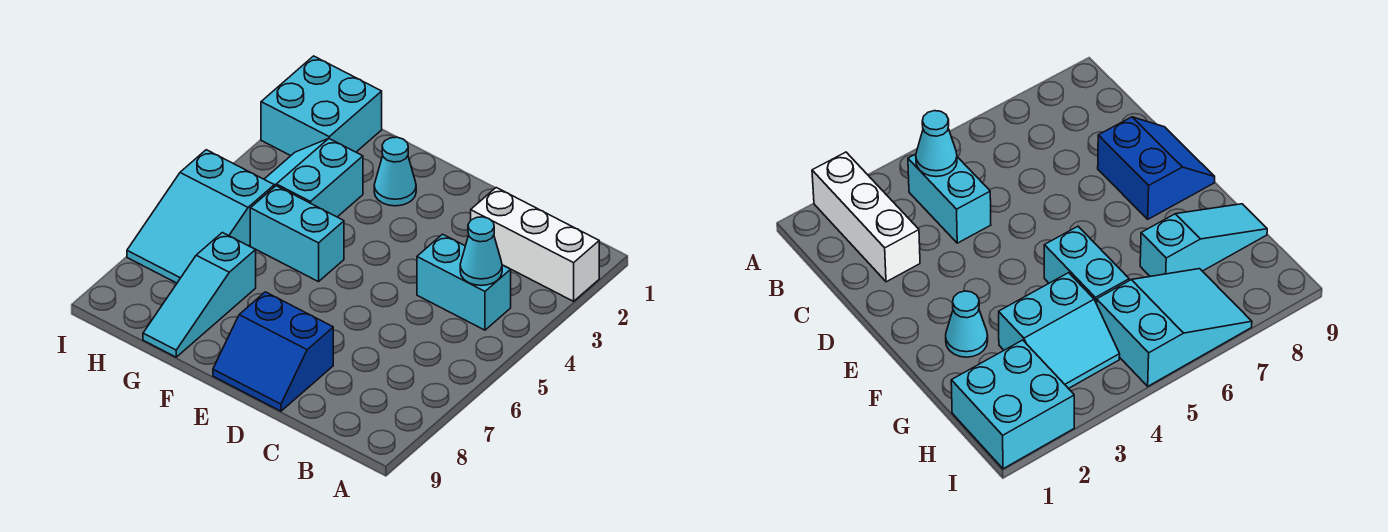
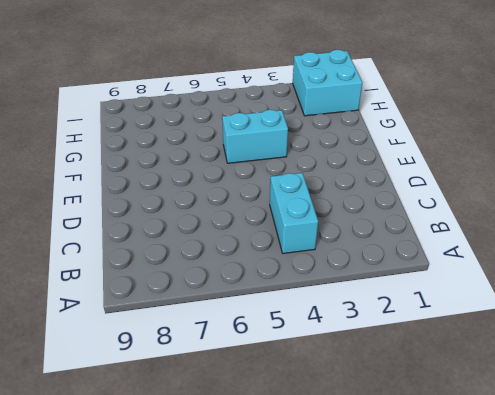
cyan brick F4:F5 level 1 -> cyan brick F5:G5 level 1
none -> white brick A2:C2 level 1
none -> blue slope D8:E9 level 1 top 8

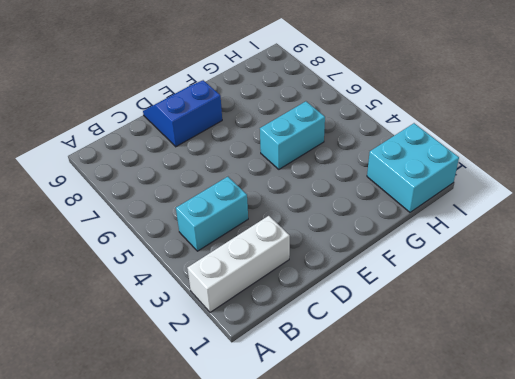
none -> cyan cone F2 level 1
none -> cyan slope G3:H4 level 1 top G

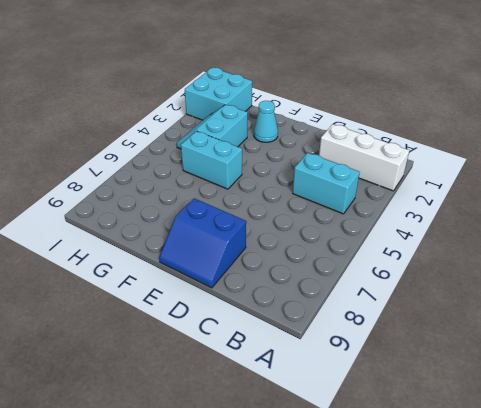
none -> cyan slope G7:G9 level 1 top 7
none -> cyan slope H5:I7 level 1 top 5

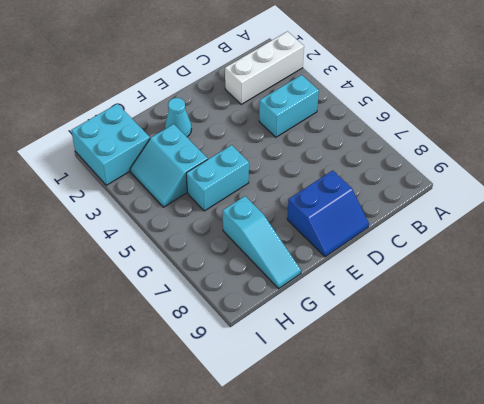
none -> cyan slope H5:I7 level 1 top 5
none -> cyan cone B4 level 2

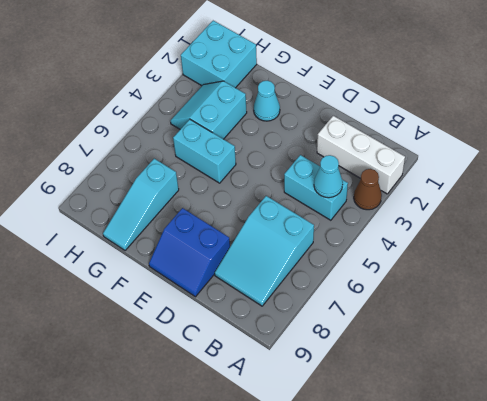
brown cone A3 level 1 -> none
cyan slope B6:C8 level 1 top 6 -> cyan slope H5:I7 level 1 top 5

